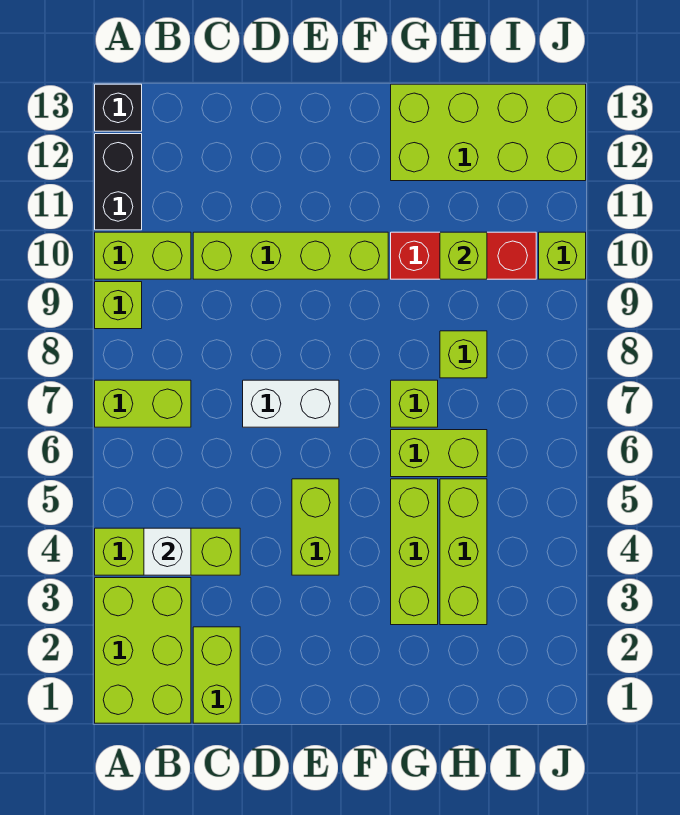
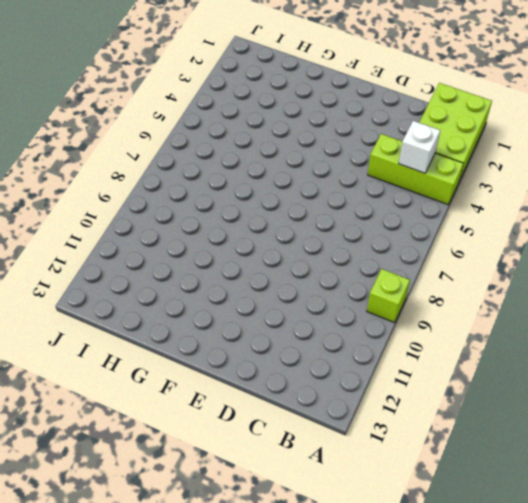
none -> lime brick A7:B7 level 1
none -> lime brick A10:B10 level 1
none -> black brick A11:A12 level 1

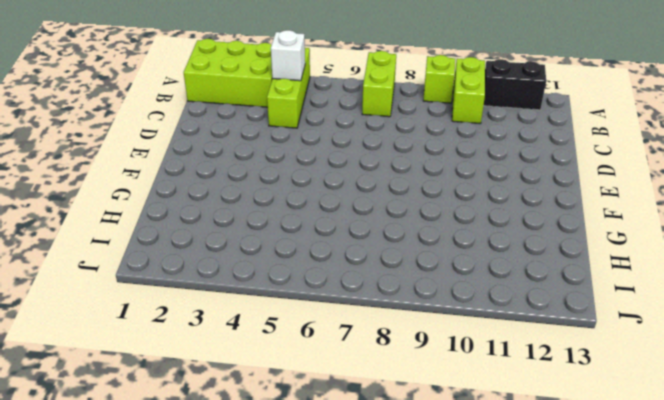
none -> black brick A13 level 1
none -> lime brick C1:C2 level 1
none -> lime brick C10:F10 level 1

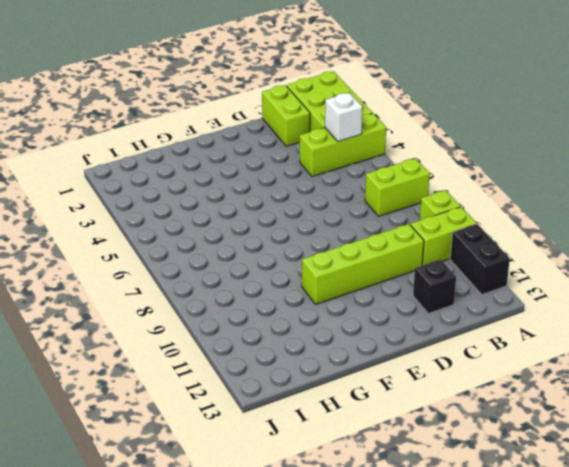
black brick C12 level 1 -> black brick A13 level 1
none -> white brick D7:E7 level 1
none -> lime brick E4:E5 level 1
none -> lime brick G3:G5 level 1

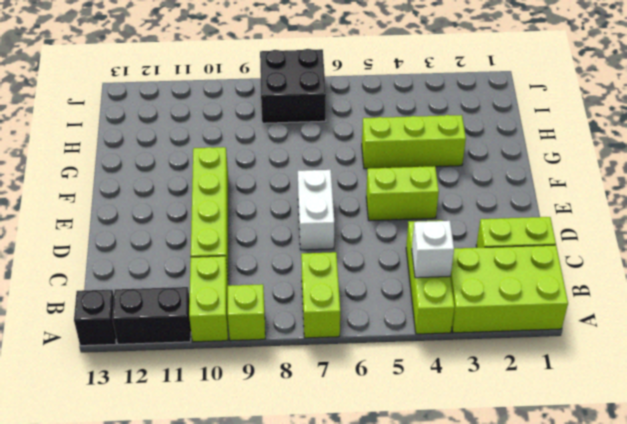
black brick I7:J8 level 1 -> none
none -> lime brick G6:H6 level 1
none -> lime brick G7 level 1
none -> red brick G10:I10 level 1

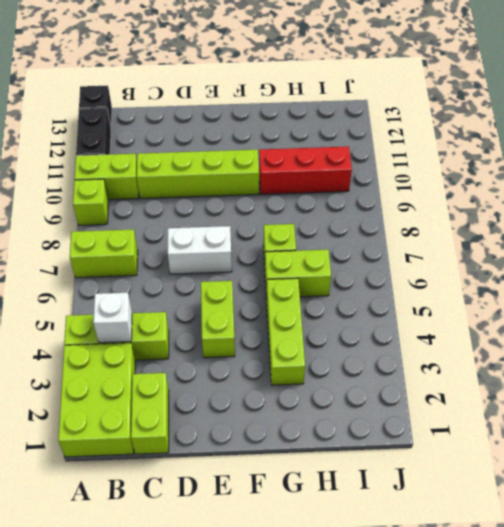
none -> lime brick G12:J13 level 1
none -> lime brick H3:H5 level 1
none -> lime brick H8 level 1

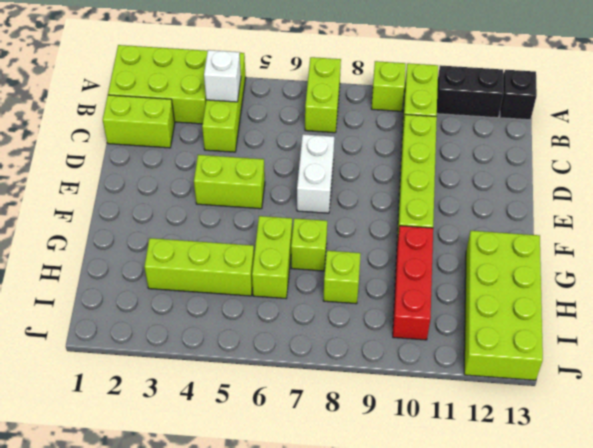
none -> lime brick G3:G5 level 1
none -> lime brick J10 level 1
none -> lime brick H10 level 2

